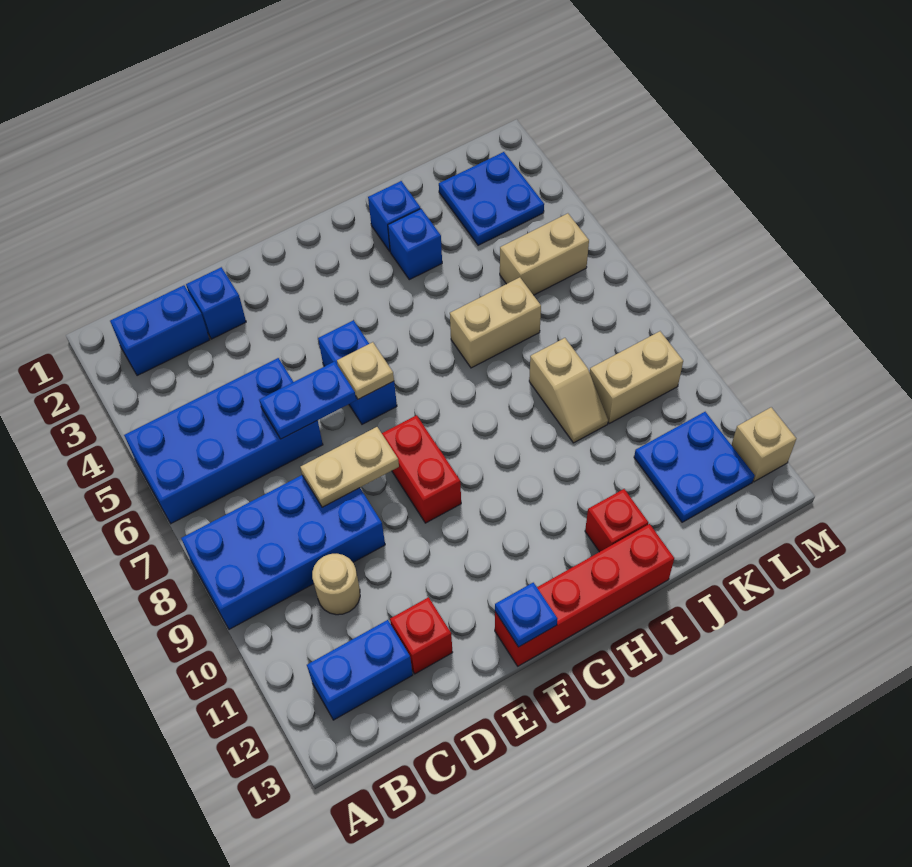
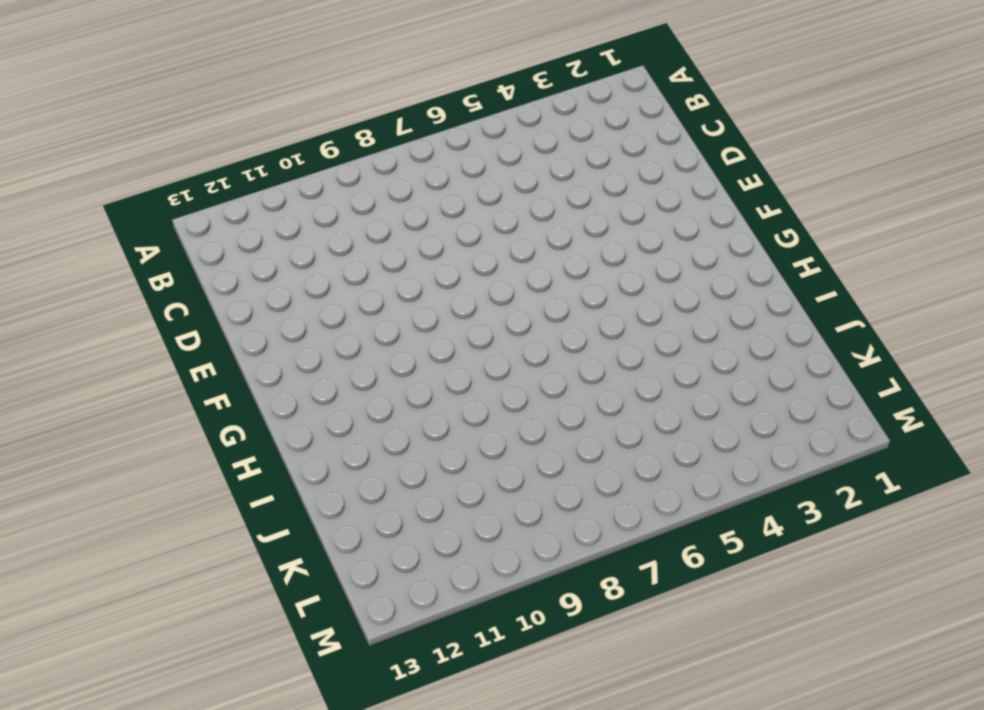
none -> blue brick A5:D6 level 1
none -> blue brick A8:D9 level 1
none -> blue brick B2:C2 level 1

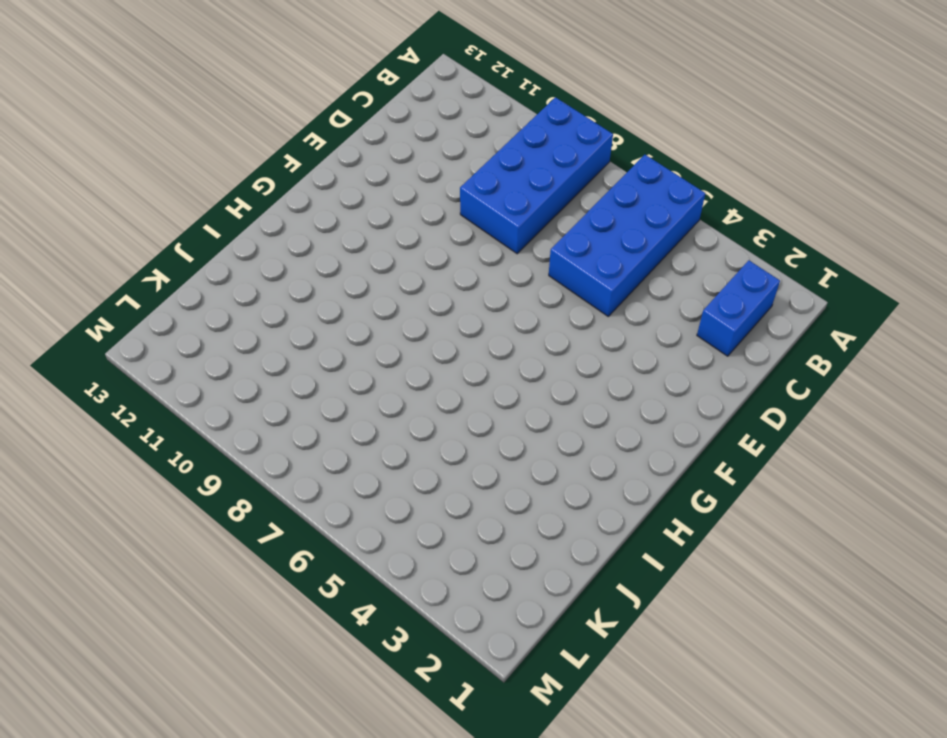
none -> blue brick B12:C12 level 1
none -> tan round brick C10 level 1
none -> blue brick D2 level 1

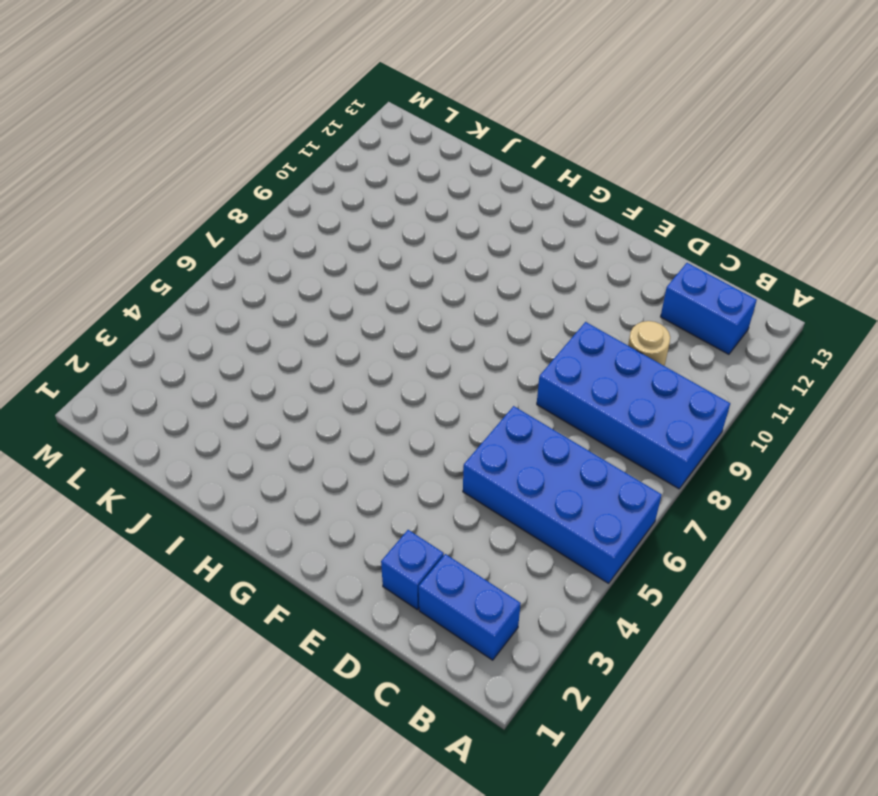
none -> red brick D12 level 1
none -> blue brick F5:F6 level 1
none -> red brick F8:F9 level 1

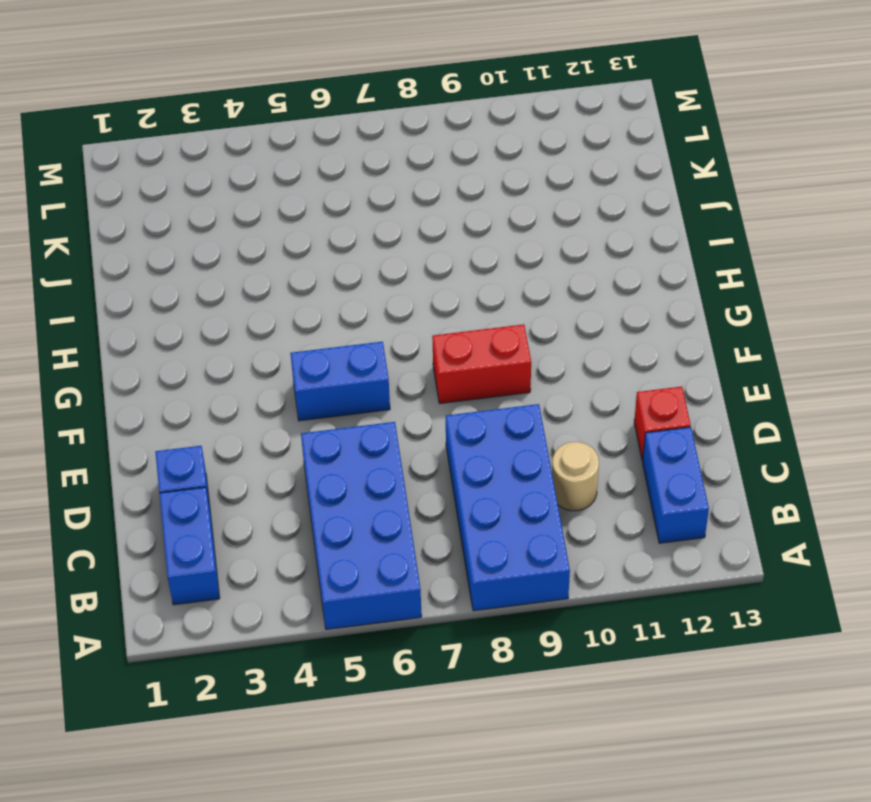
none -> red brick F13:I13 level 1
none -> blue brick I2 level 1
none -> blue brick I3 level 1

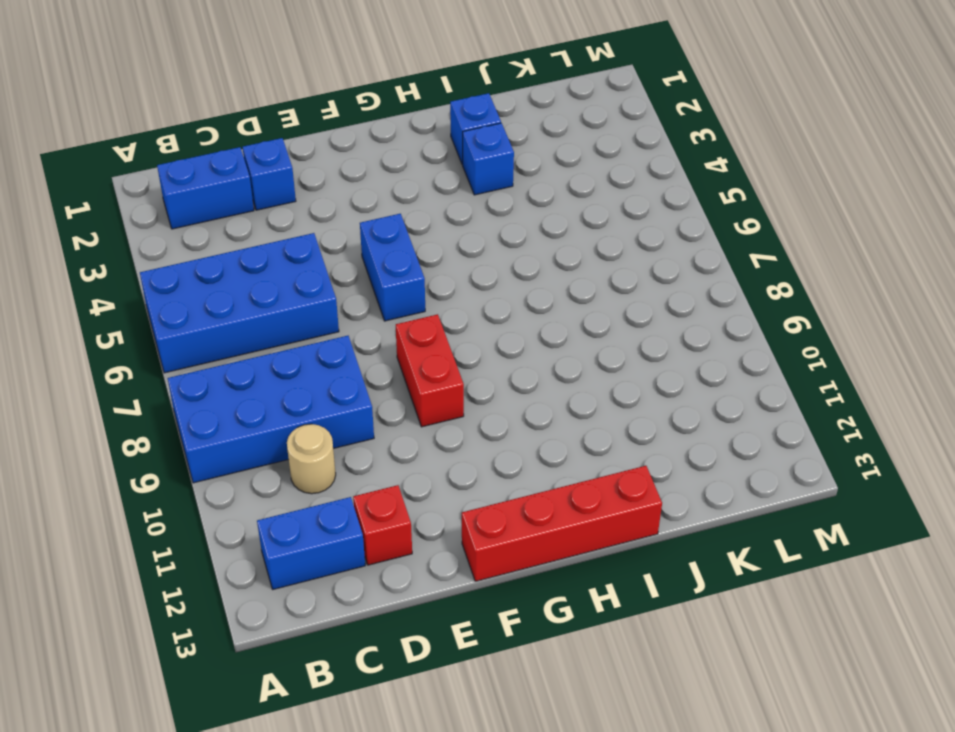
none -> tan brick I6:J6 level 1
none -> red brick I12 level 1
none -> tan slope J8:J9 level 1 top 8

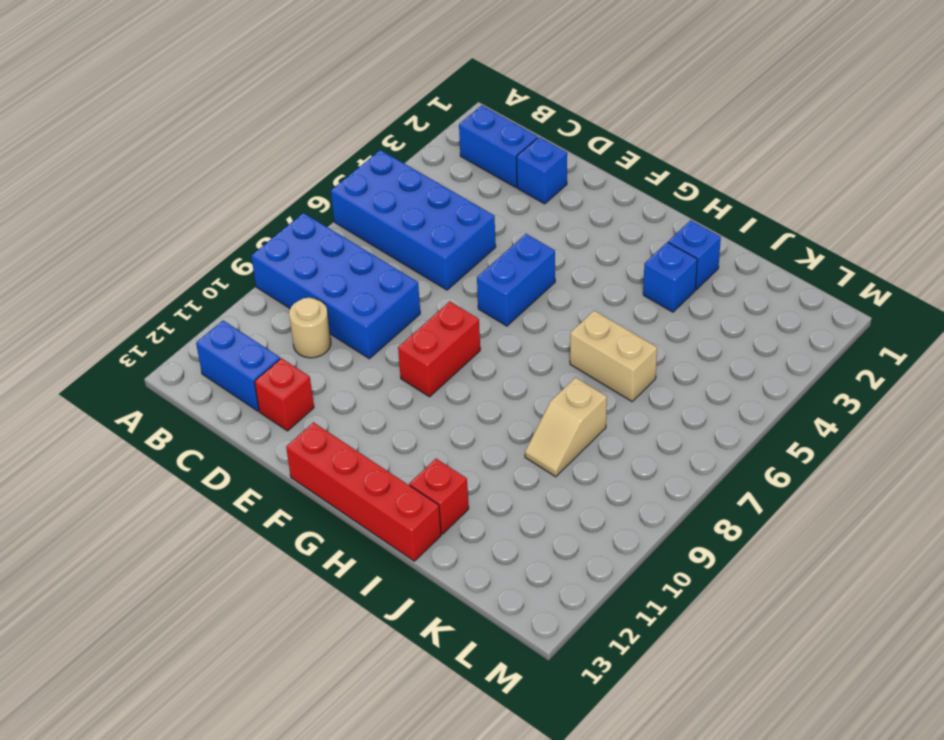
none -> blue plate K2:L3 level 1
none -> tan brick K5:L5 level 1
none -> tan brick K9:L9 level 1

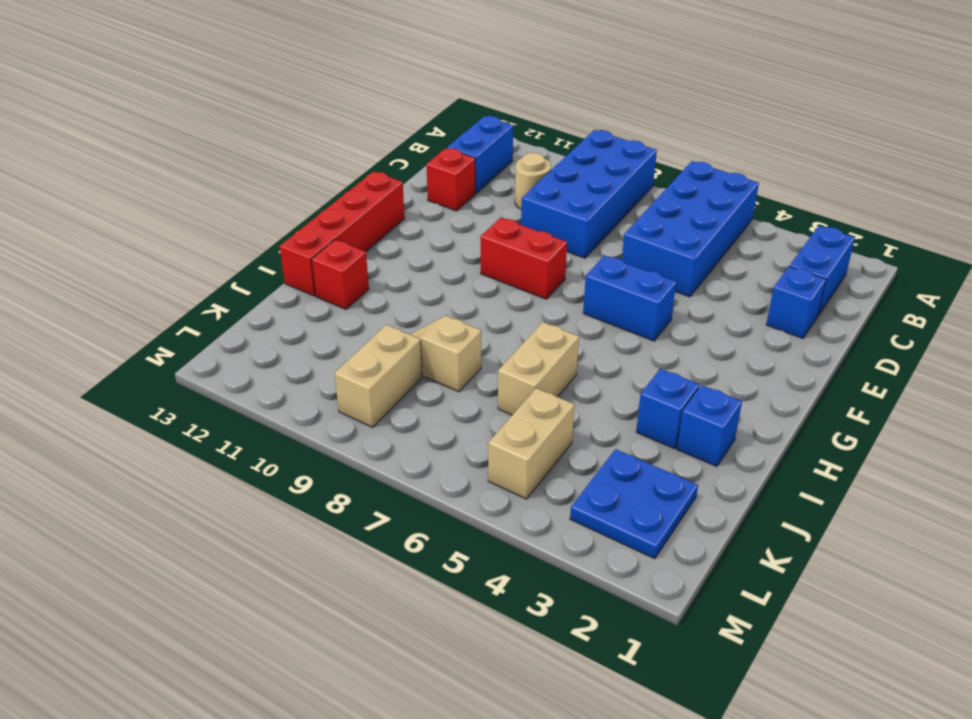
none -> blue plate K11:L12 level 1
none -> tan brick M12 level 1
none -> blue plate D6:E6 level 2

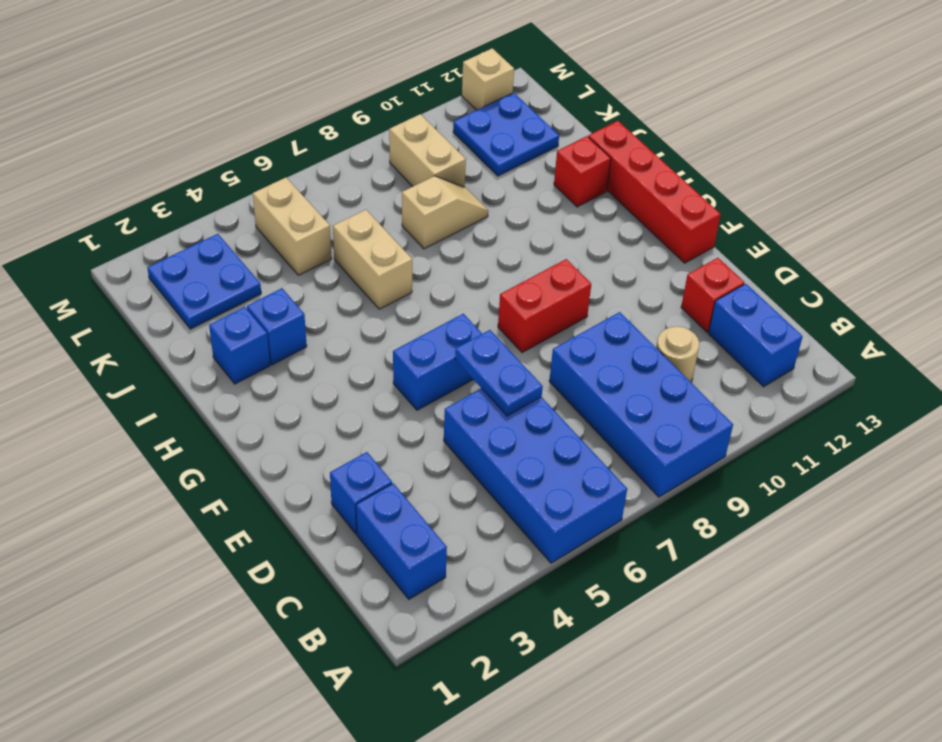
none -> tan plate D8:E8 level 2
none -> tan plate F6 level 2
none -> blue plate F13 level 2

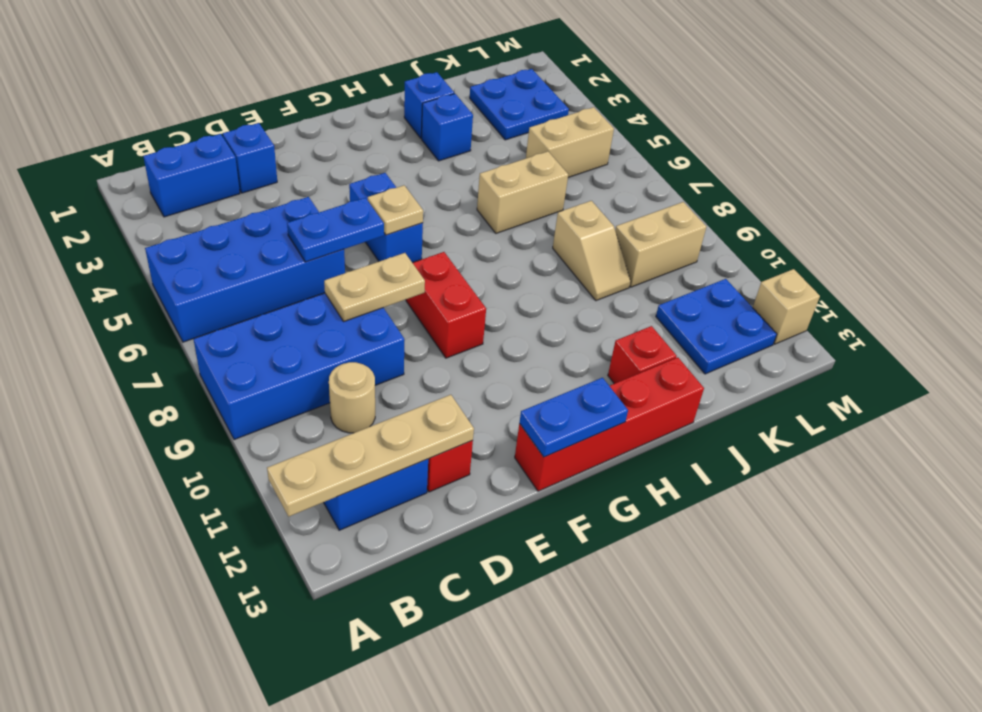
tan plate A12:D12 level 2 -> none
blue plate F13:G13 level 2 -> blue plate F13 level 2

